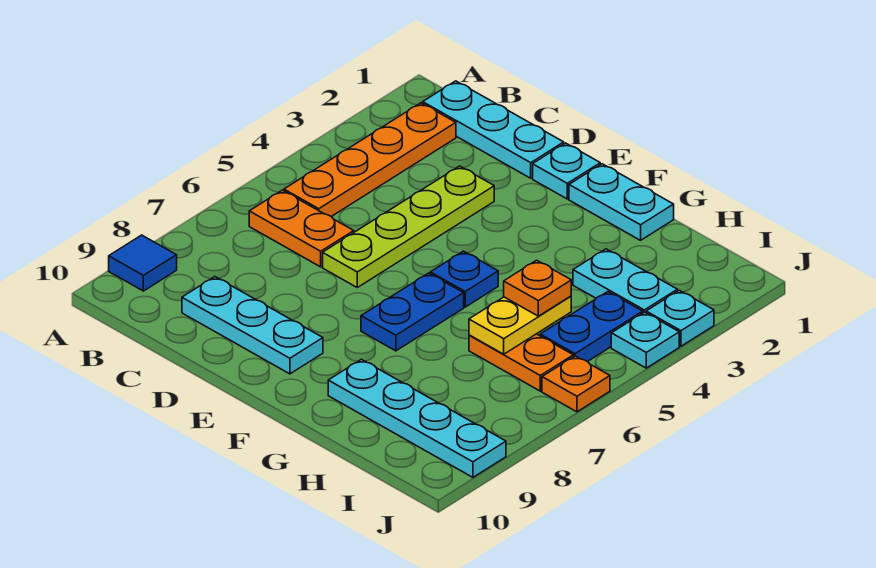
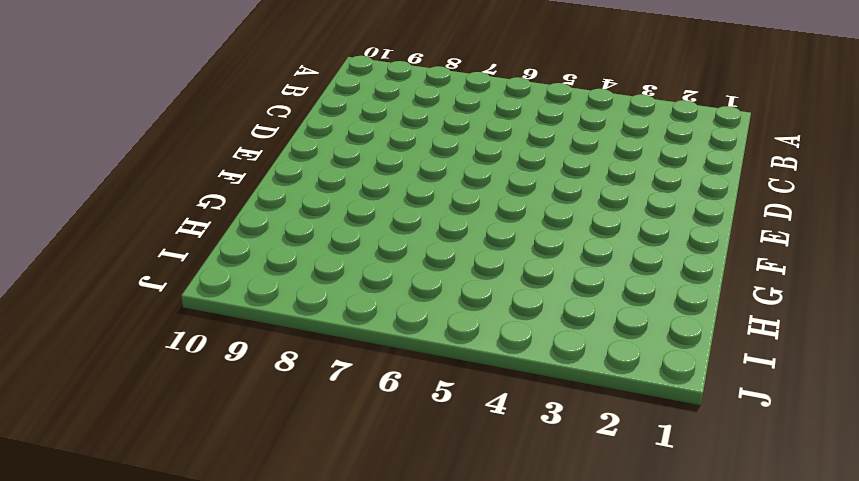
none -> blue tile A9 level 1
none -> cyan plate B1:D1 level 1
none -> orange plate B2:B5 level 1

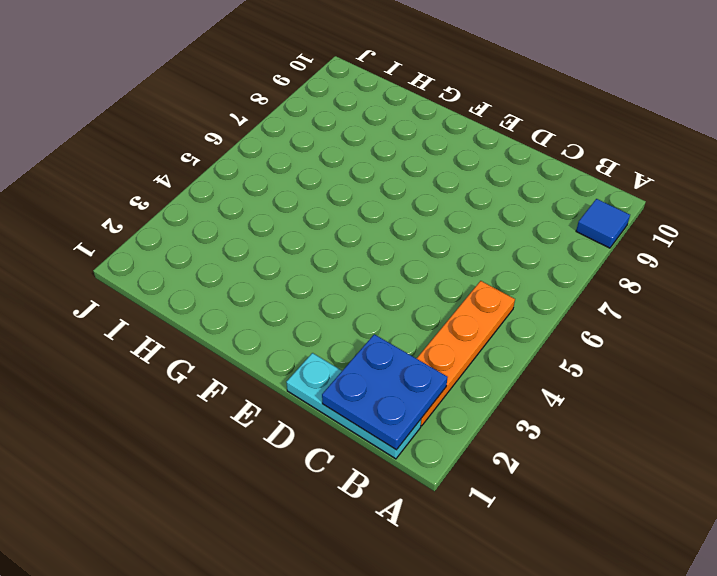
blue plate B1:C2 level 2 -> none
none -> orange plate B6:C6 level 1
none -> cyan plate C9:E9 level 1
none -> lime plate D3:D6 level 1

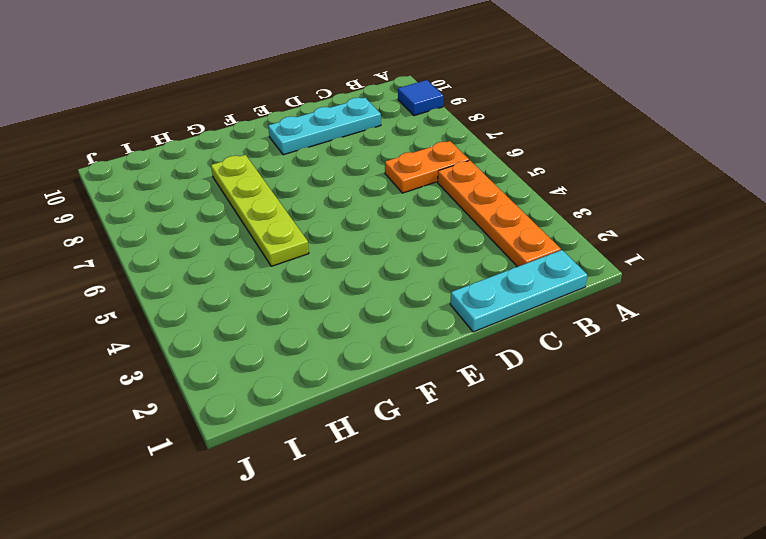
lime plate G5:G8 level 1 -> lime plate D3:D6 level 1
none -> cyan plate E1 level 1
none -> cyan plate F1:G1 level 1
none -> blue plate F5 level 1

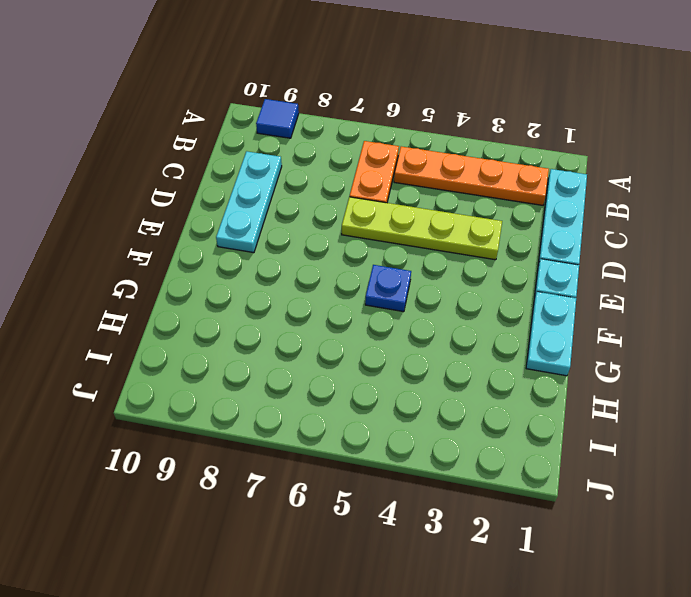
none -> blue plate F6:F7 level 1
none -> cyan plate G9:J9 level 1
none -> cyan plate H3:I3 level 1

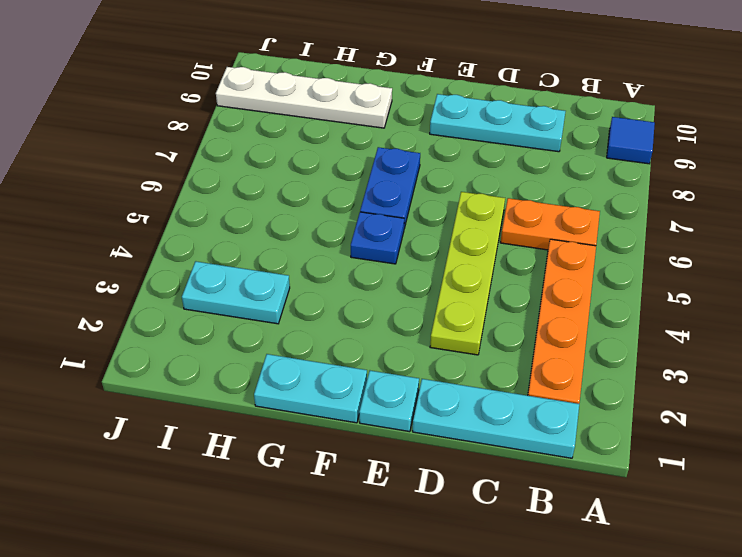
white plate G9:J9 level 1 -> cyan plate G9:J9 level 1
none -> orange plate H6:I6 level 1
none -> blue plate I4:I5 level 1
none -> cyan plate J3 level 1

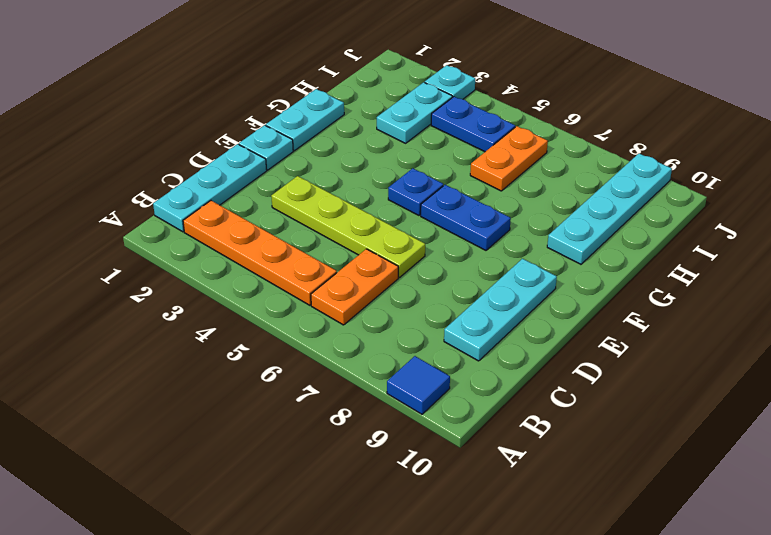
none -> cyan plate J4 level 1
none -> orange plate J6 level 1
none -> yellow plate H5:H6 level 2

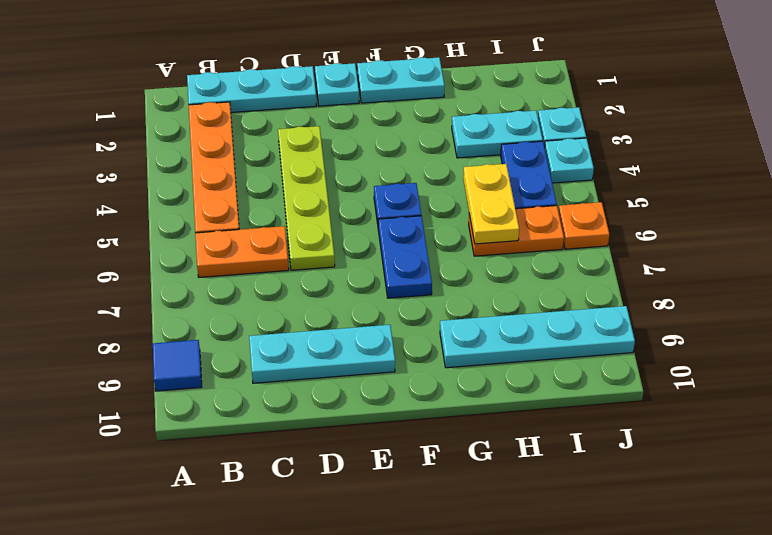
none -> orange plate H5 level 3

